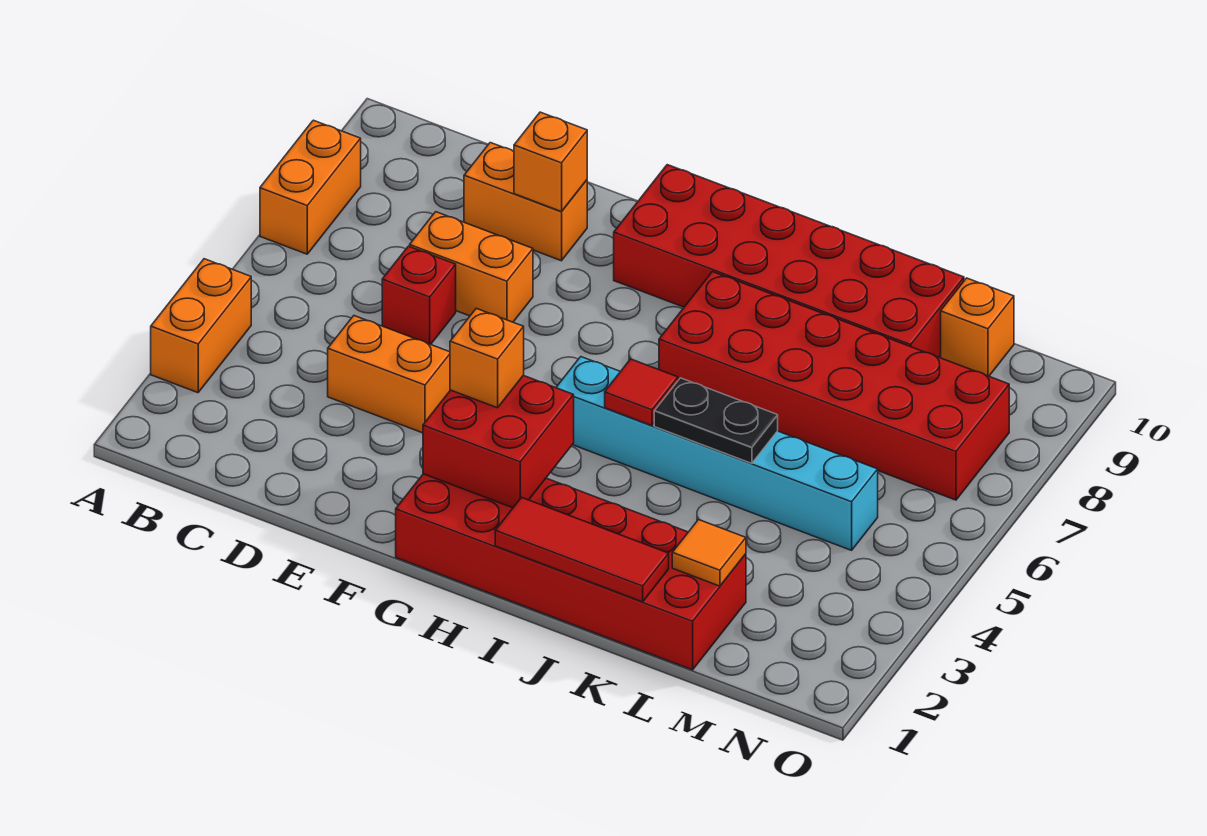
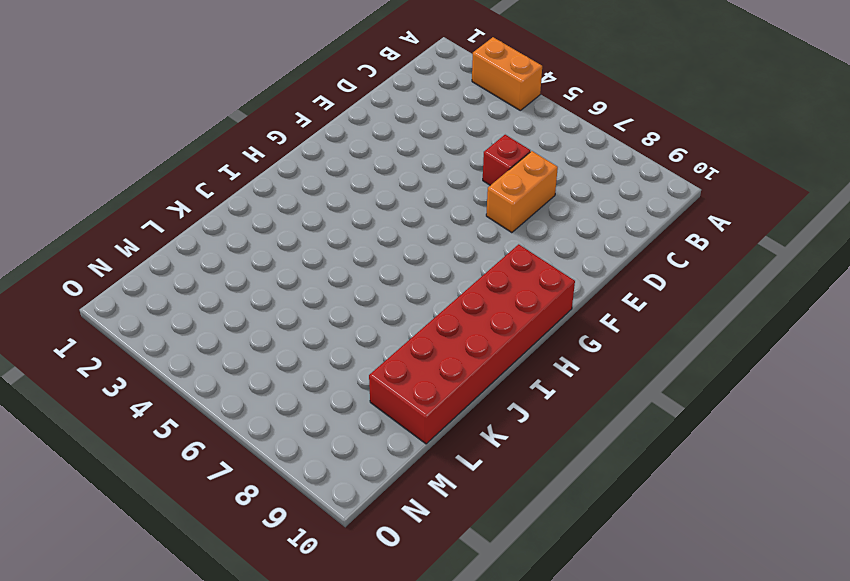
none -> orange brick A7:A8 level 1
none -> orange brick D4:E4 level 1
none -> orange brick D9:E9 level 1

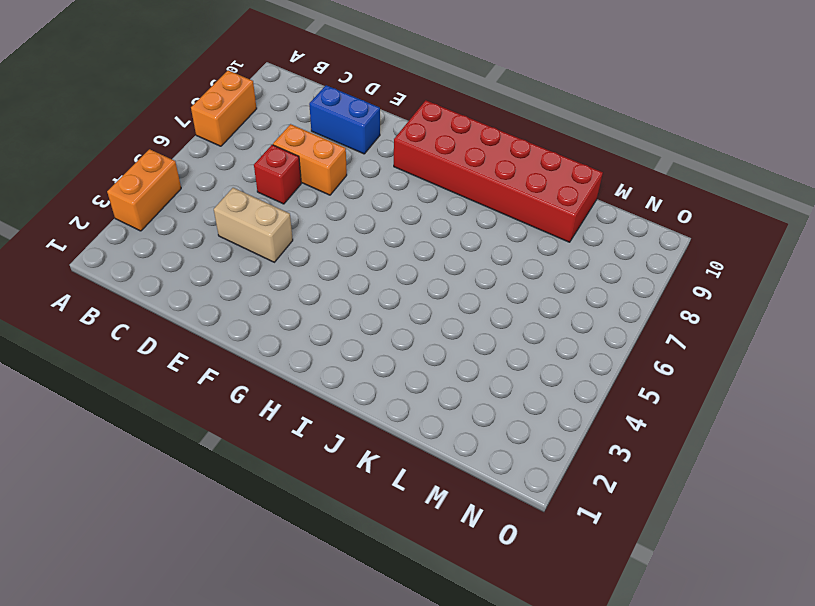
tan brick D4:E4 level 1 -> orange brick D4:E4 level 1
blue brick D9:E9 level 1 -> orange brick D9:E9 level 1
none -> red brick G1:L2 level 1
none -> cyan brick H5:M5 level 1
none -> red brick I7:N8 level 1

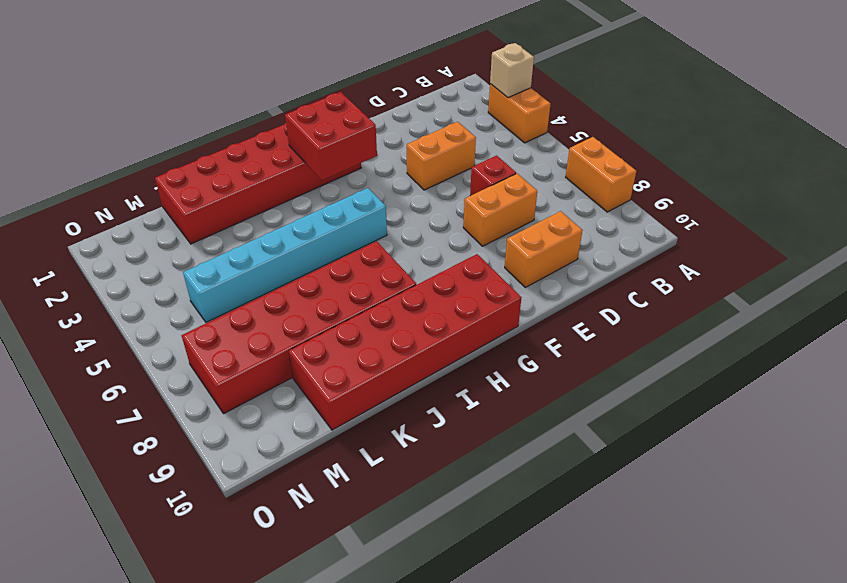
tan brick A3 level 2 -> none
none -> orange brick M10 level 1
none -> orange brick E9 level 2
none -> red tile I1:K1 level 2

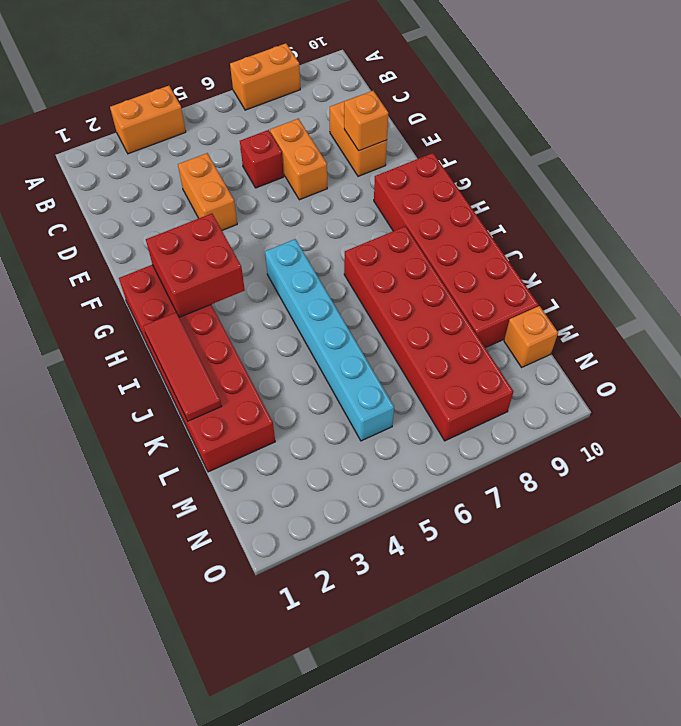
none -> red tile I5 level 2
none -> black plate J5:K5 level 2
none -> orange tile L2 level 2

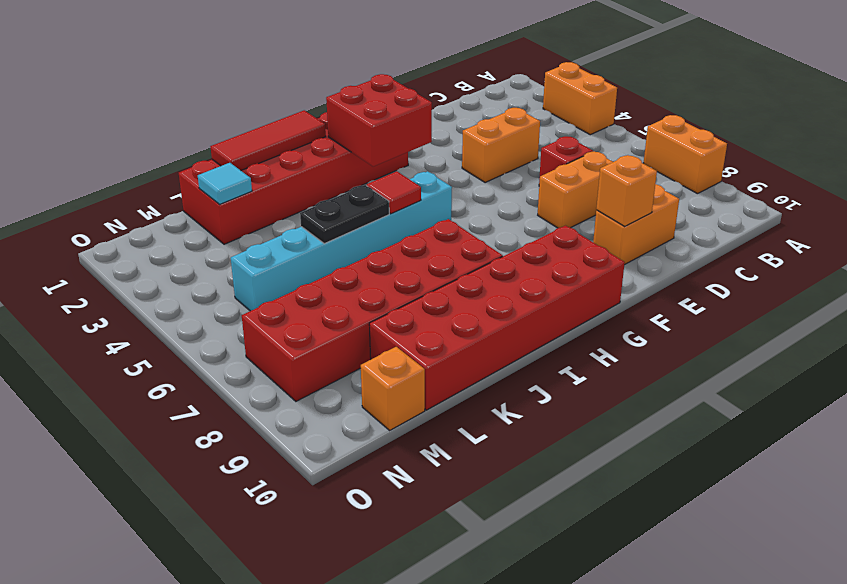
cyan tile L2 level 2 -> orange tile L2 level 2
none -> orange brick G3 level 3

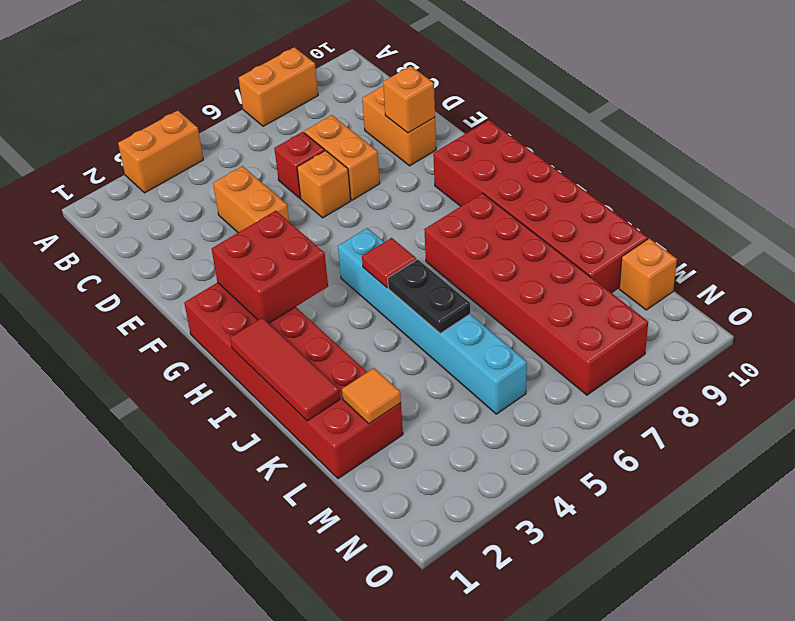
orange brick E6 level 1 -> orange brick G3 level 3

